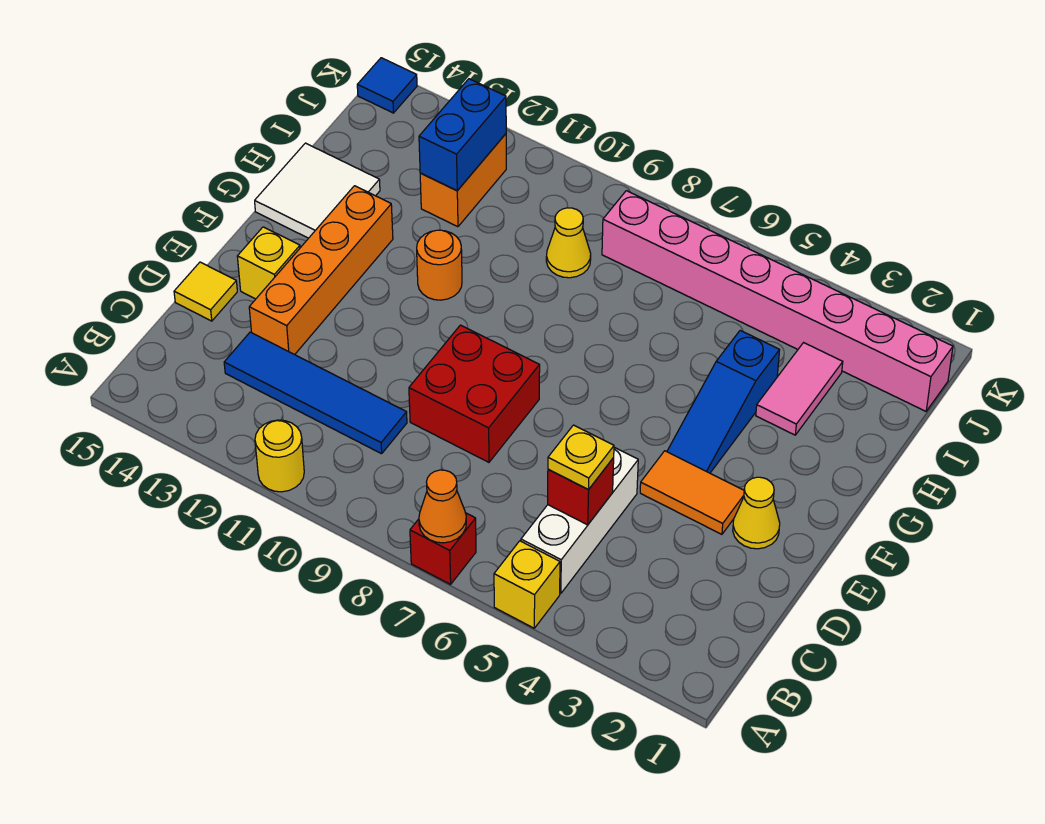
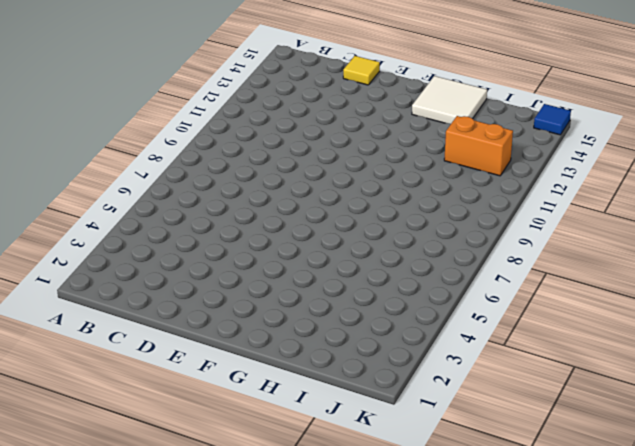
none -> yellow brick A5 level 1
none -> red brick A7 level 1
none -> yellow round brick A11 level 1

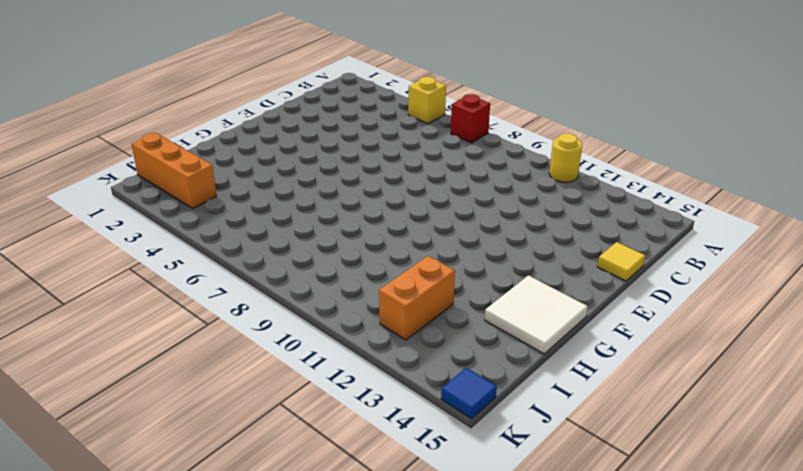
orange brick J1:J3 level 1 -> pink brick J1:J8 level 1
none -> white brick B5:D5 level 1
none -> blue tile C10:C13 level 1
none -> red brick D8:E9 level 1

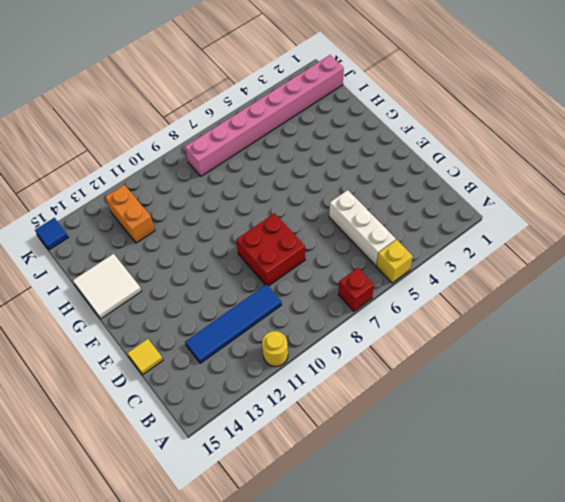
none -> orange brick D13:G13 level 1
none -> yellow cone E2 level 1
none -> orange tile E3:E4 level 1

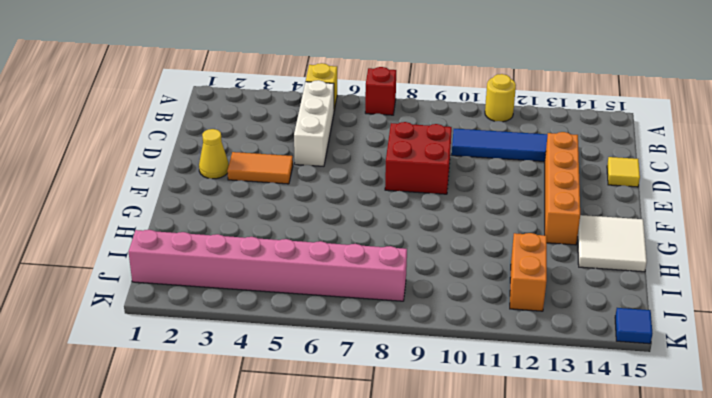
none -> yellow brick E14 level 1
none -> blue slope F4:H4 level 1 top H
none -> orange round brick G11 level 1

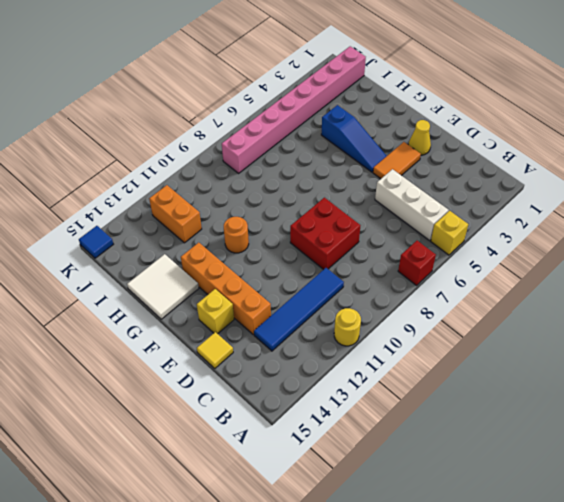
none -> pink tile H3:I3 level 1
none -> yellow cone I9 level 1
none -> orange cone A7 level 2

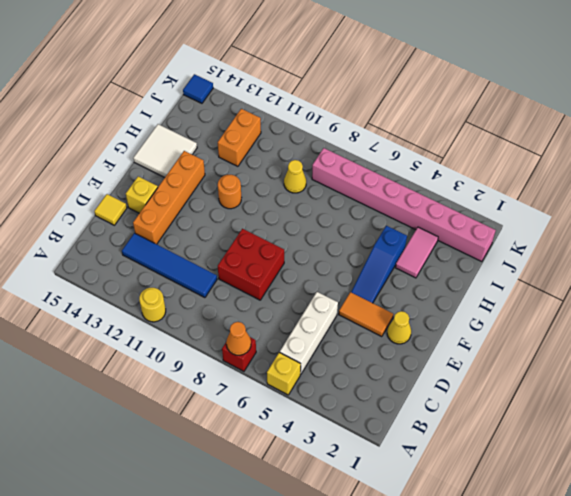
none -> red brick C5 level 2
none -> blue brick I12:J12 level 2
none -> yellow plate C5 level 3

